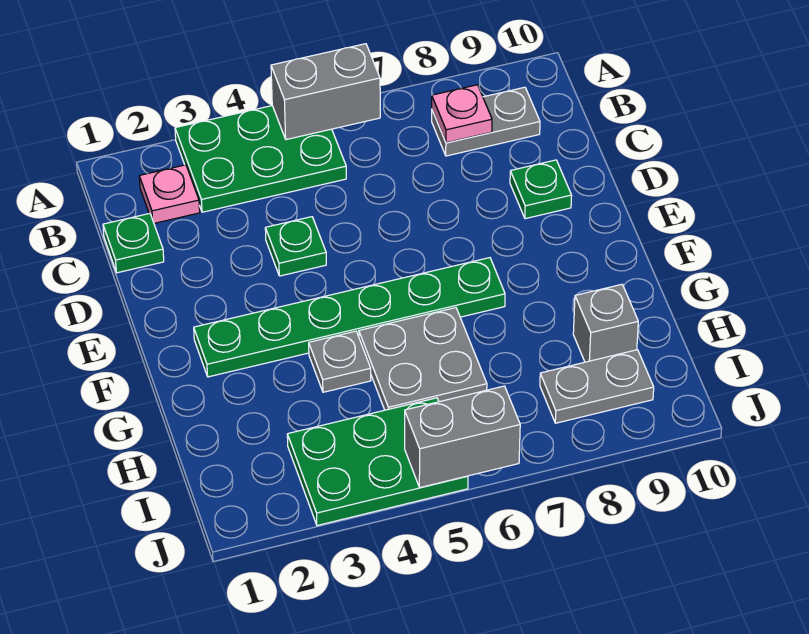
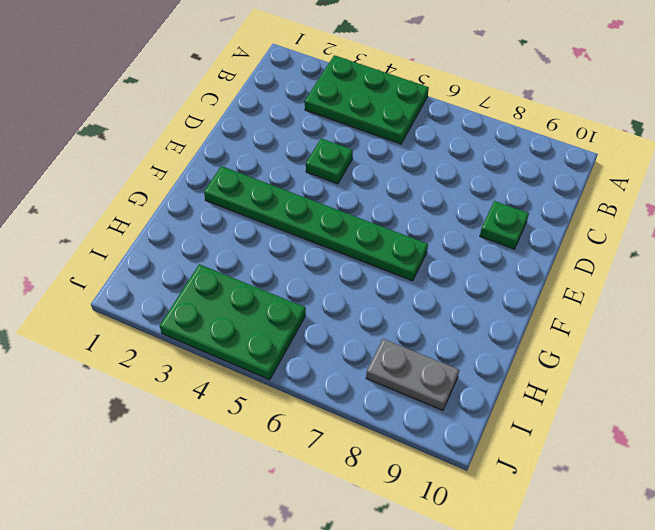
none -> pink plate B2 level 1
none -> grey plate B8:B9 level 1
none -> green plate C1 level 1

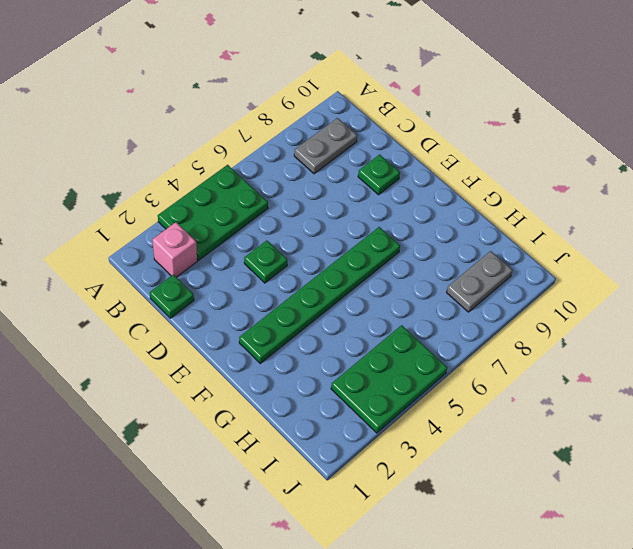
pink brick B2 level 1 -> pink plate B2 level 1
none -> grey plate G4 level 1
none -> grey plate G5:H6 level 1
none -> grey brick H9 level 1

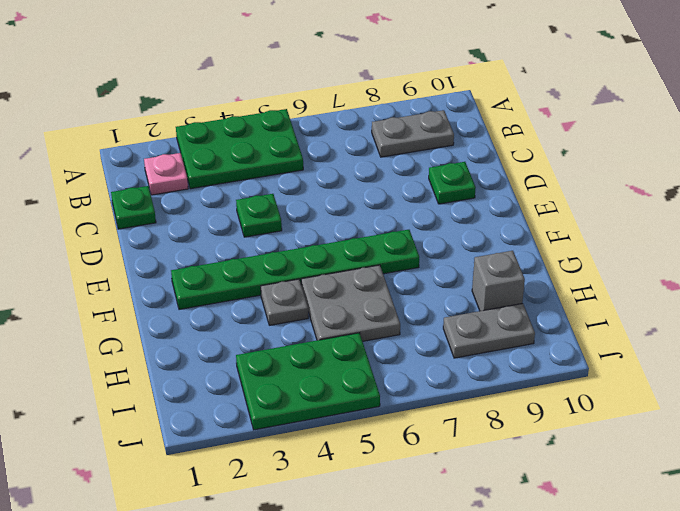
none -> grey brick A5:A6 level 2
none -> pink plate B8 level 2
none -> grey brick J5:J6 level 2

